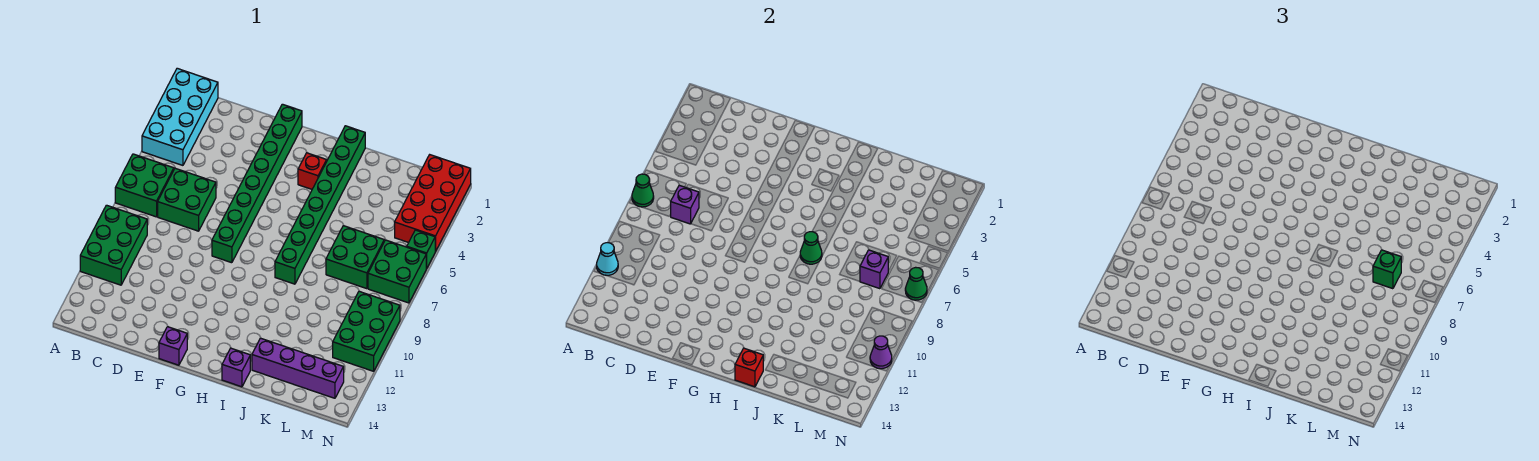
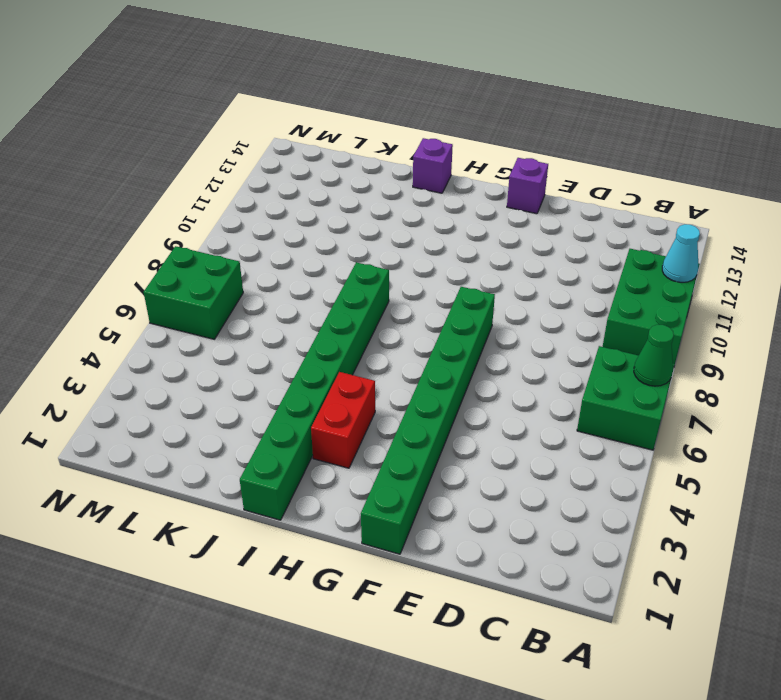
red brick H3:H4 level 1 -> red brick H3 level 1
none -> cyan brick A1:B4 level 1
none -> green brick C6:D7 level 1
none -> purple brick J13:M13 level 1

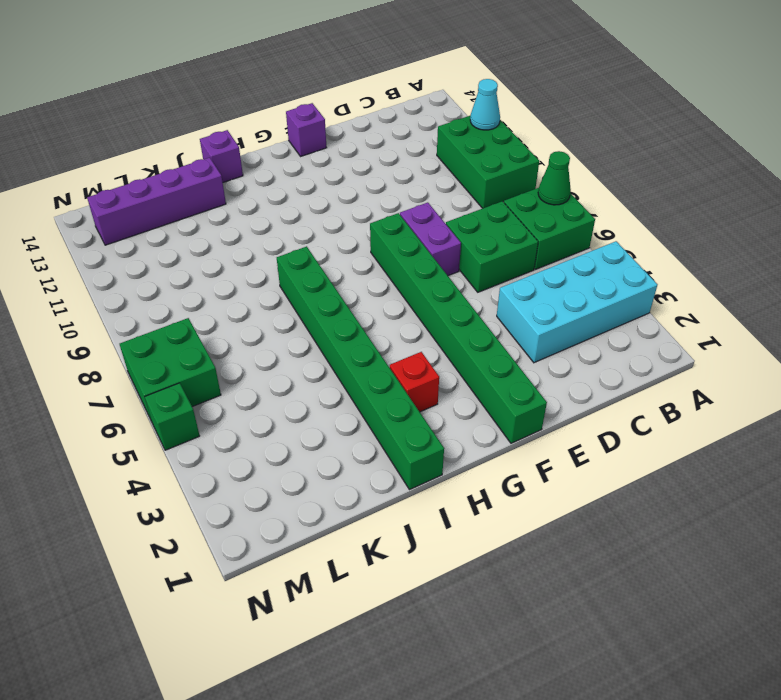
cyan brick A3:D4 level 1 -> cyan brick A1:B4 level 1
purple brick E7:E8 level 1 -> none
none -> green brick K6:L7 level 1
none -> red brick M1:N4 level 1
none -> green brick M9:N11 level 1

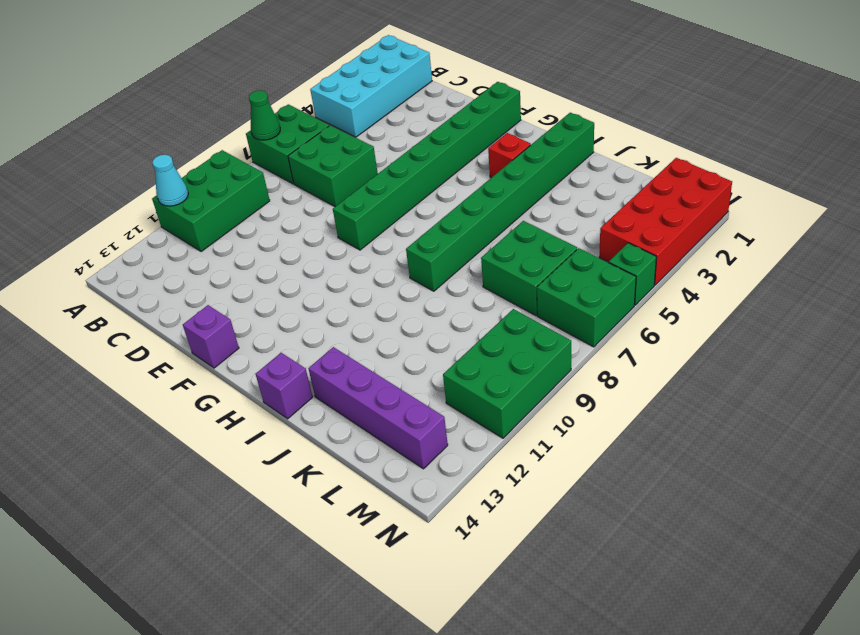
none -> purple brick C7 level 2
none -> green cone I7 level 2
none -> red brick I14 level 2

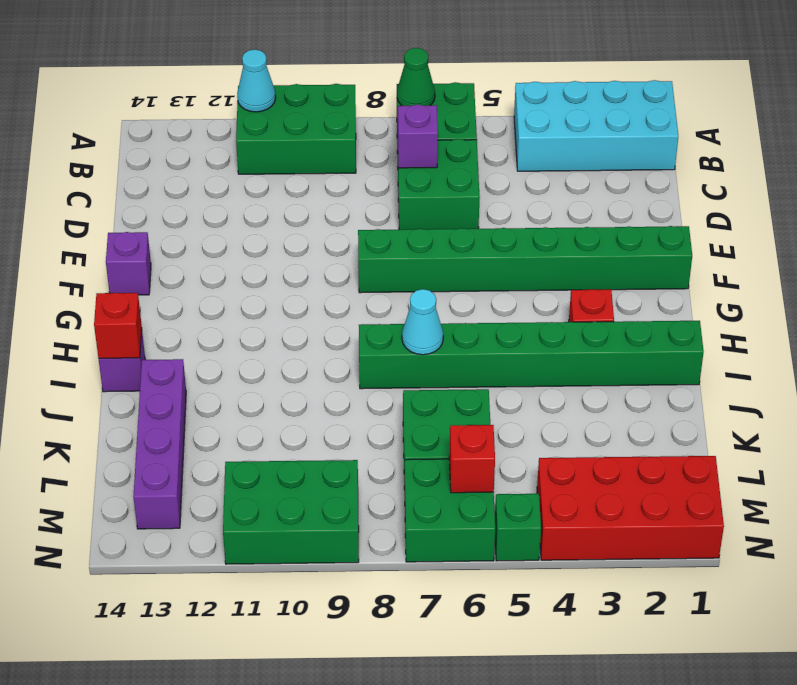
cyan cone I7 level 2 -> green cone I7 level 2
red brick M6 level 2 -> none
none -> purple brick L7 level 2
none -> green cone N7 level 2
none -> purple cone N11 level 2

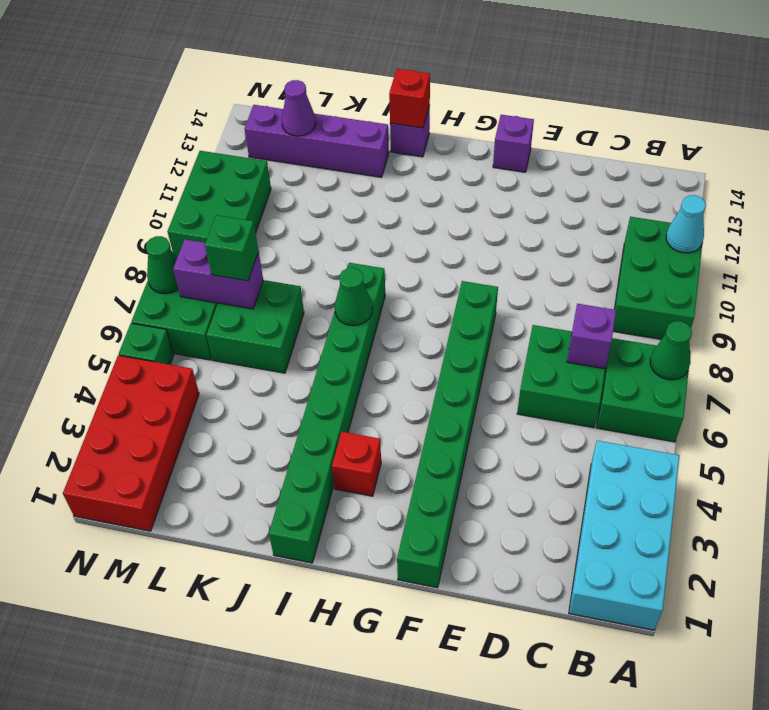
purple brick L7:M7 level 2 -> purple brick L7 level 2
purple cone L13 level 2 -> purple cone N11 level 2

